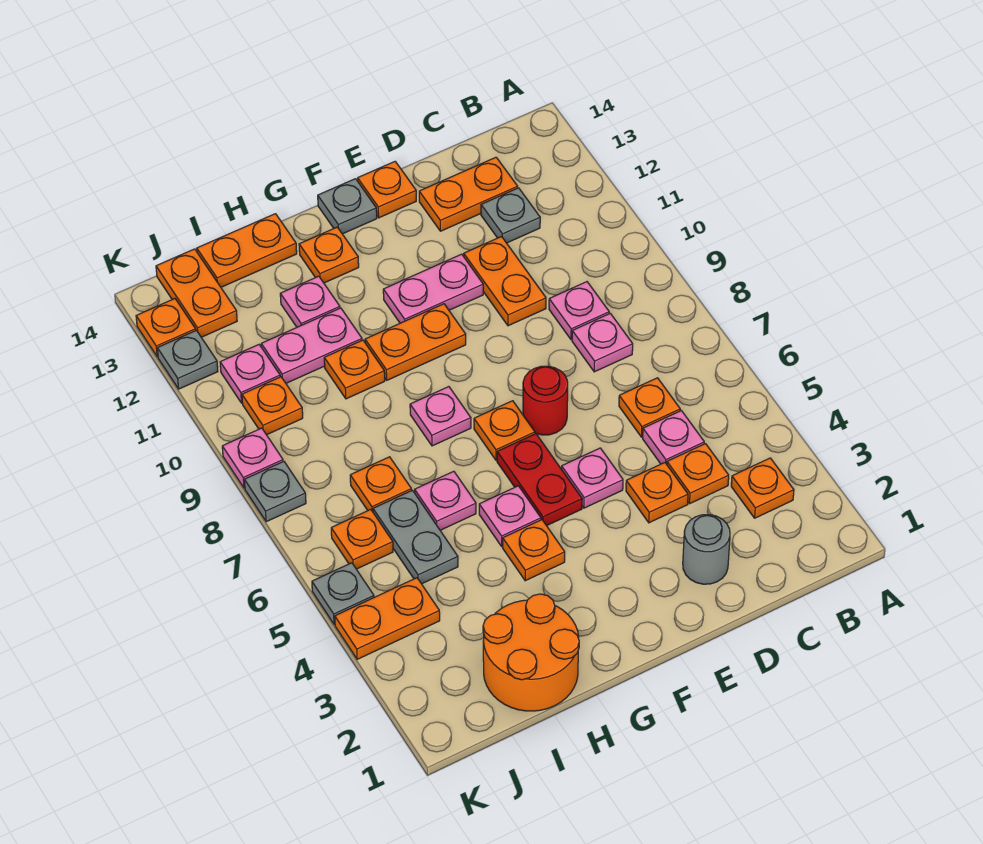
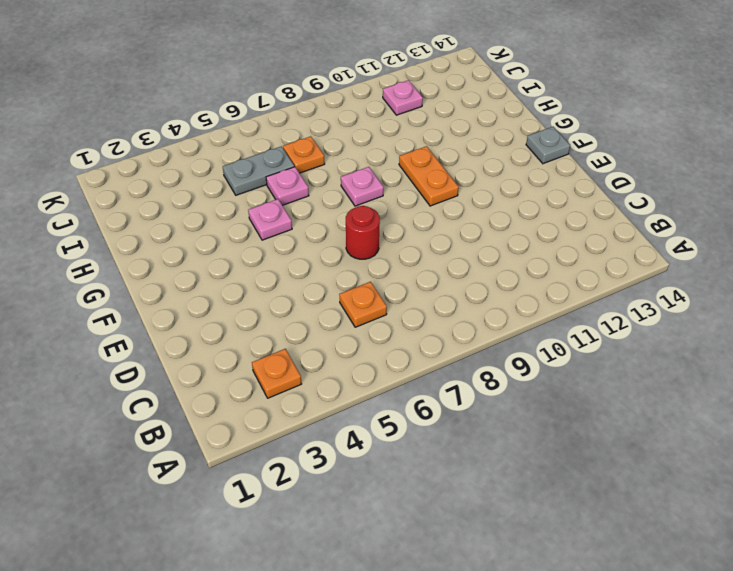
none -> orange plate C4 level 1
none -> pink plate C5 level 1
none -> pink plate C8 level 1
none -> pink plate C9 level 1

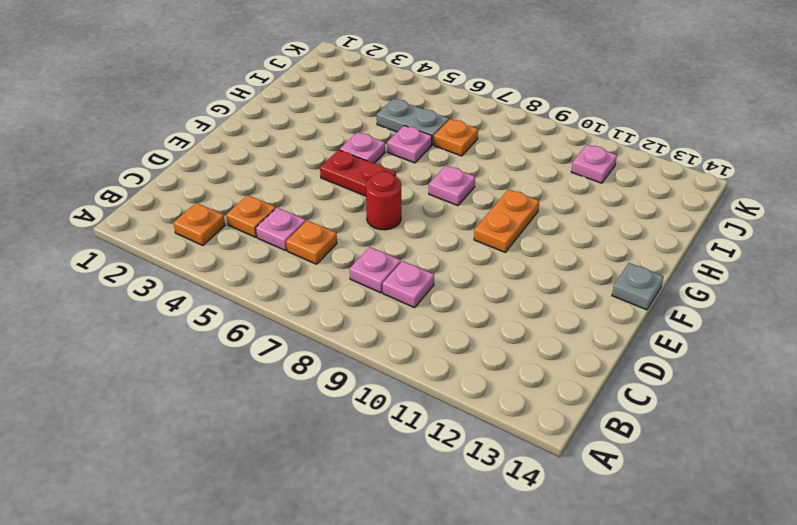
none -> grey plate C12 level 1
none -> orange plate C13:D13 level 1
none -> grey round brick D2 level 1
none -> orange plate D4 level 1

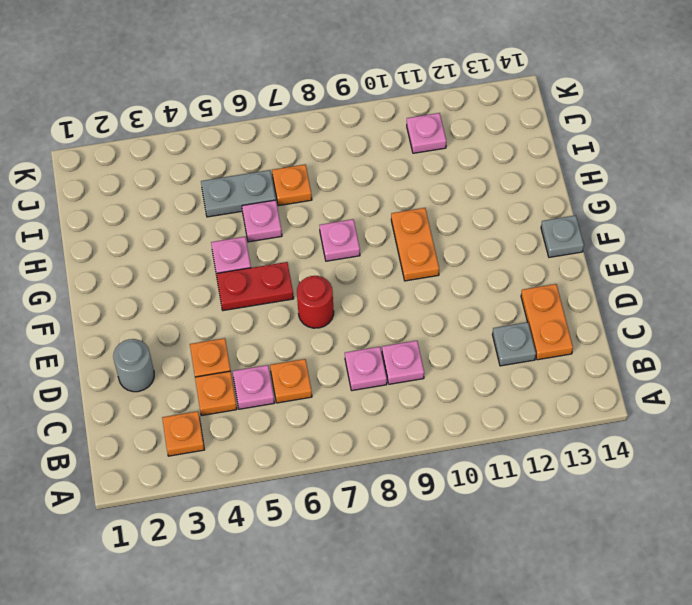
none -> orange plate D10:D11 level 1
none -> pink plate E5 level 1
none -> pink plate E11:F11 level 1
none -> orange plate E14 level 1

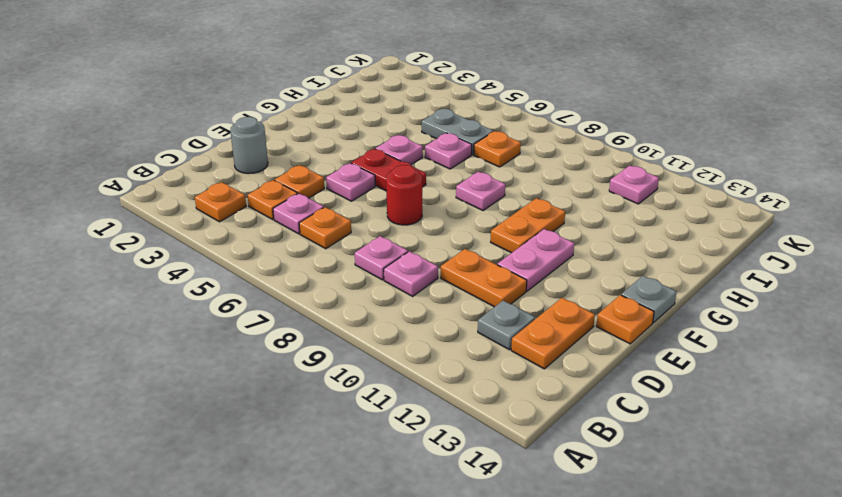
none -> orange plate F7 level 1
none -> orange plate G4 level 1
none -> orange plate G13 level 1
none -> orange round brick H1:I2 level 1

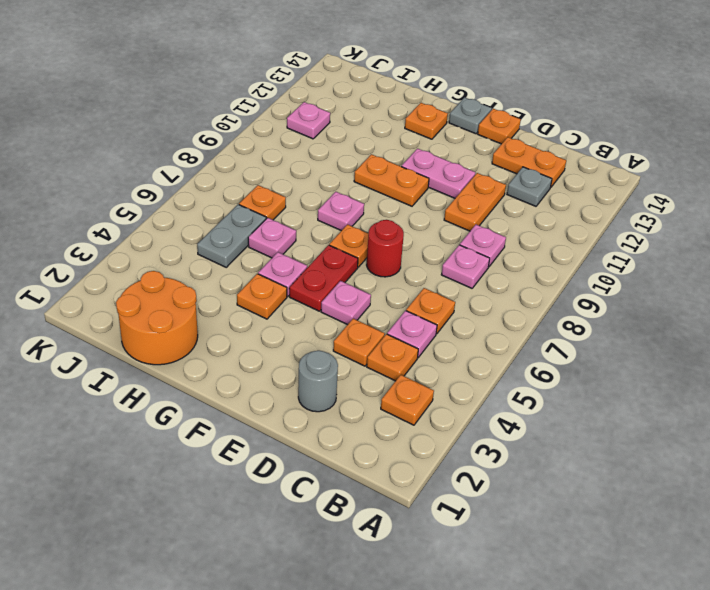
none -> orange plate H10 level 1
none -> pink plate H11:I11 level 1
none -> pink plate H12 level 1
none -> orange plate H14:I14 level 1

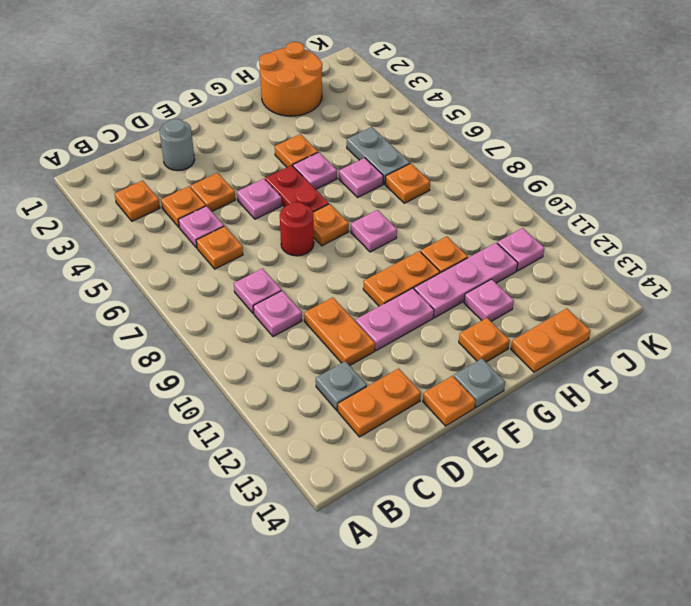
pink plate G11:I11 level 1 -> pink plate H11:I11 level 1
none -> orange plate J4:K4 level 1
none -> orange plate J6 level 1
none -> orange plate J10 level 1
none -> orange plate J13:J14 level 1

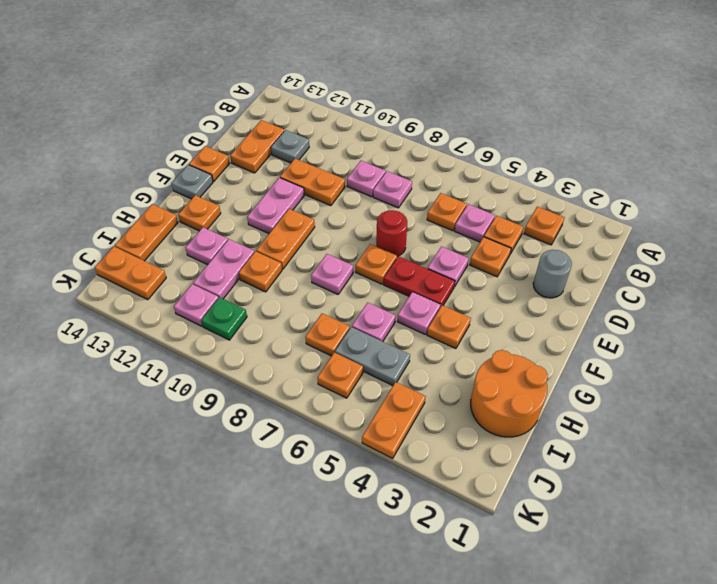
green plate J10 level 1 -> orange plate J10 level 1
none -> grey plate K5 level 1
none -> grey plate K8 level 1
none -> pink plate K9 level 1
none -> grey plate K12 level 1

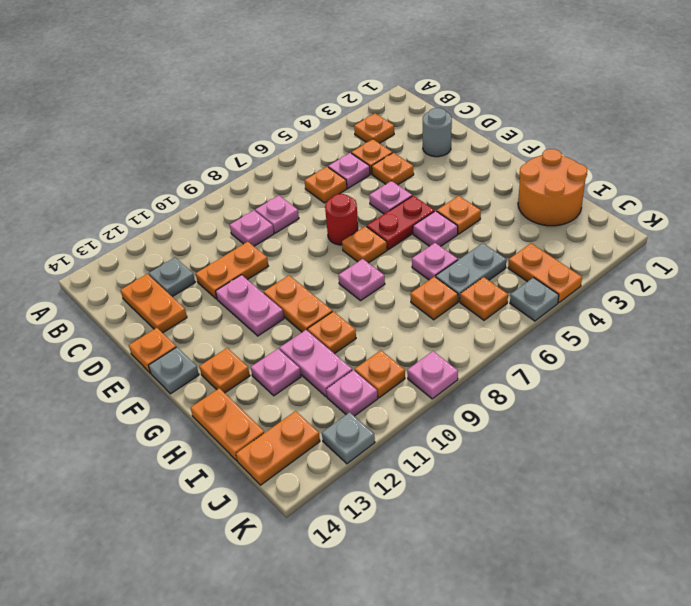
none -> grey plate K8 level 1
none -> orange plate K13 level 1

